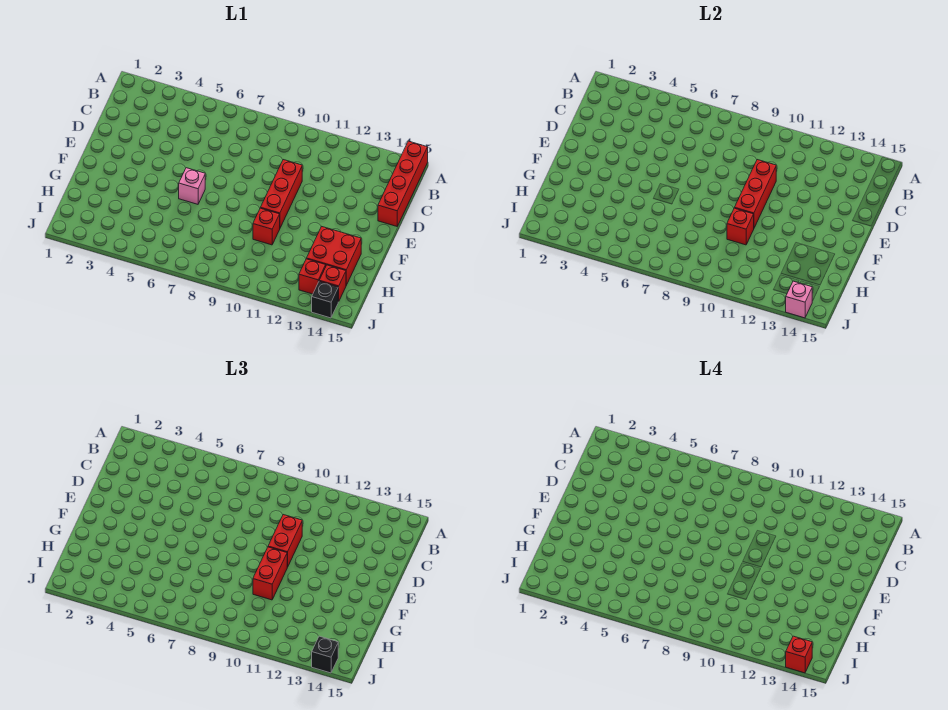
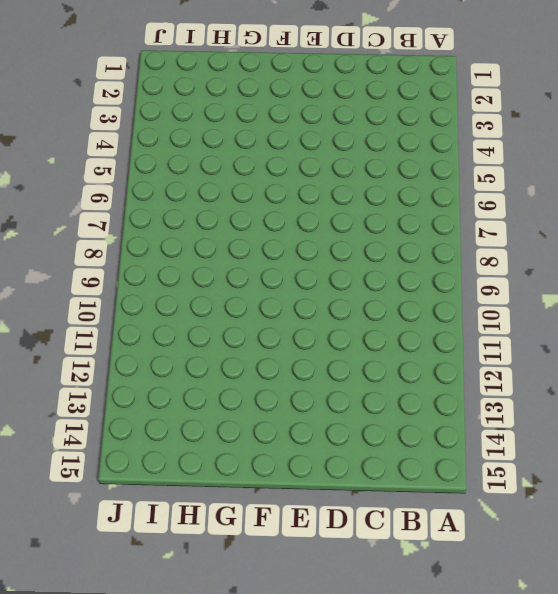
none -> red brick A15:D15 level 1
none -> red brick D10:F10 level 1
none -> pink brick F6 level 1

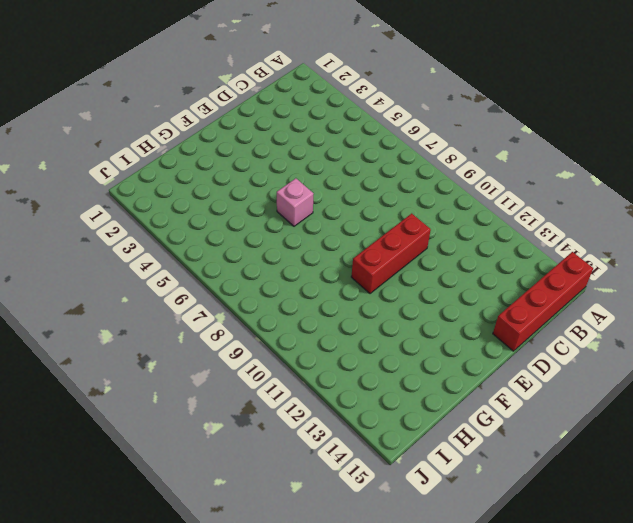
none -> red brick G10 level 1
none -> red brick G13:H14 level 1
none -> red brick I13 level 1

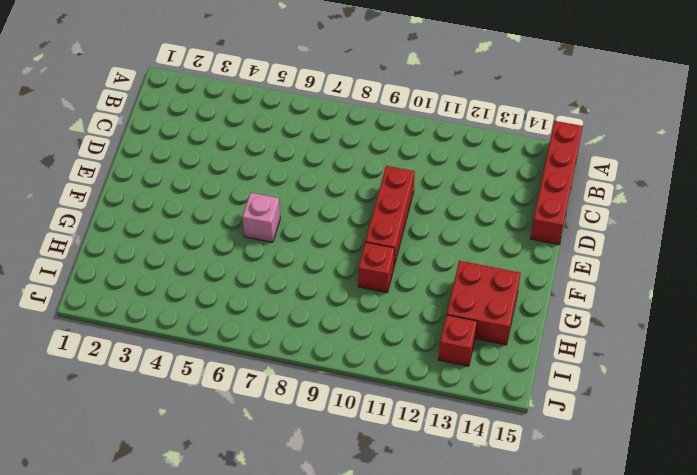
none -> red brick I14 level 1
none -> black brick J14 level 1
none -> red brick D10:F10 level 2

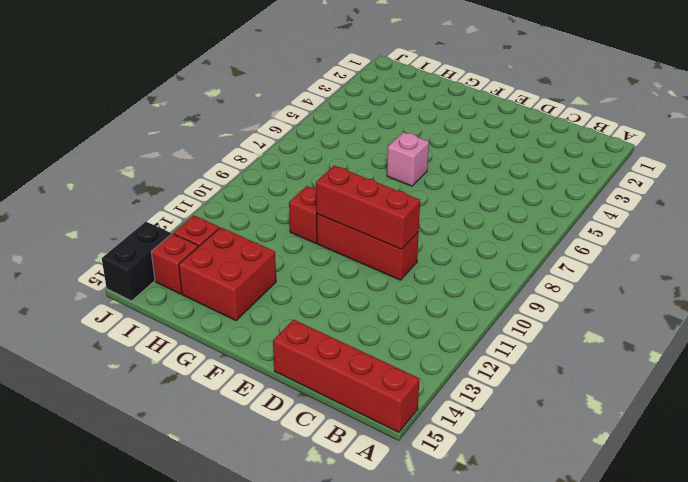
black brick J14:J15 level 1 -> black brick J14 level 1
none -> red brick G10 level 2
none -> pink brick J14 level 2
none -> red brick D10:E10 level 3

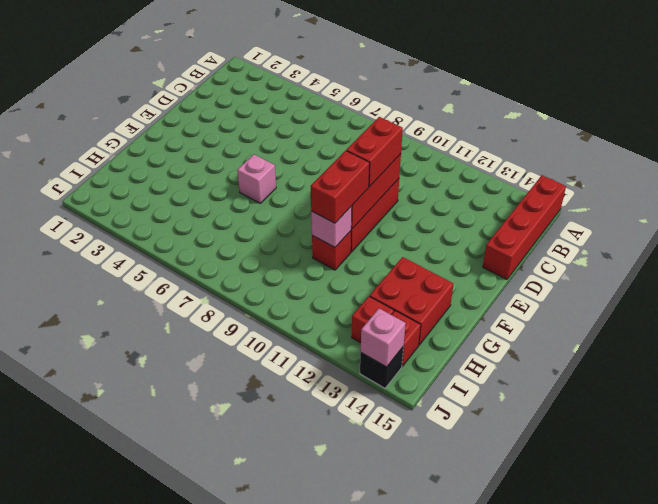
pink brick G10 level 2 -> red brick G10 level 2
none -> black brick J14 level 3
none -> red brick J14 level 4

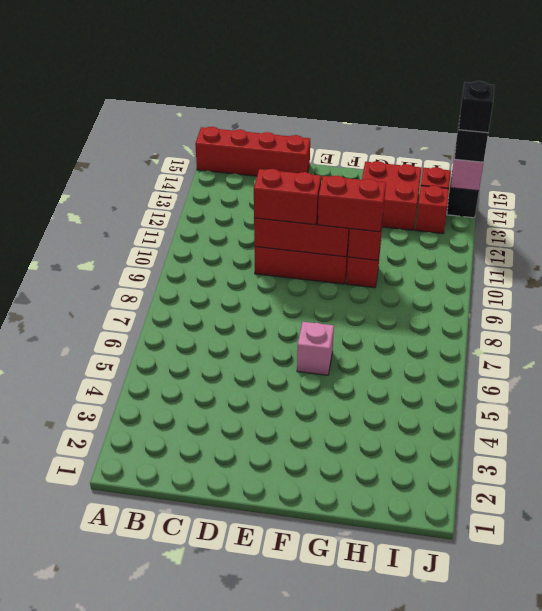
black brick J14 level 4 -> red brick J14 level 4

